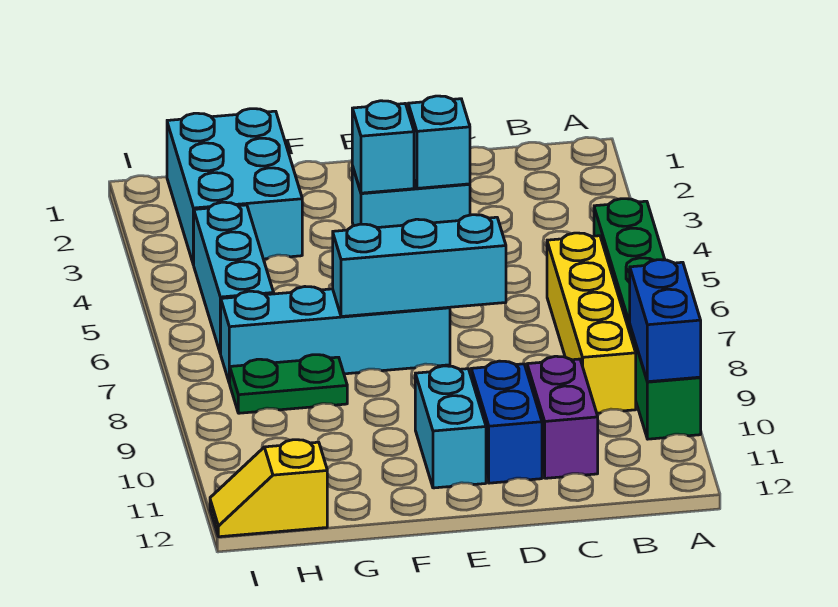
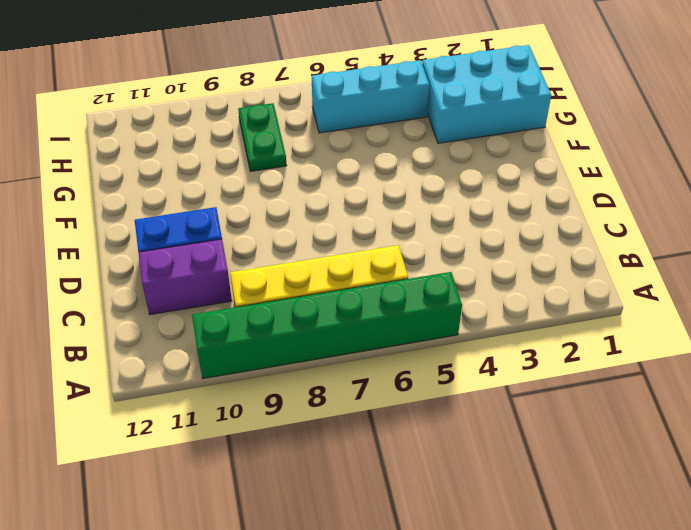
none -> cyan brick D3:E3 level 1
none -> cyan brick E7:H7 level 1
none -> cyan brick E10:E11 level 1

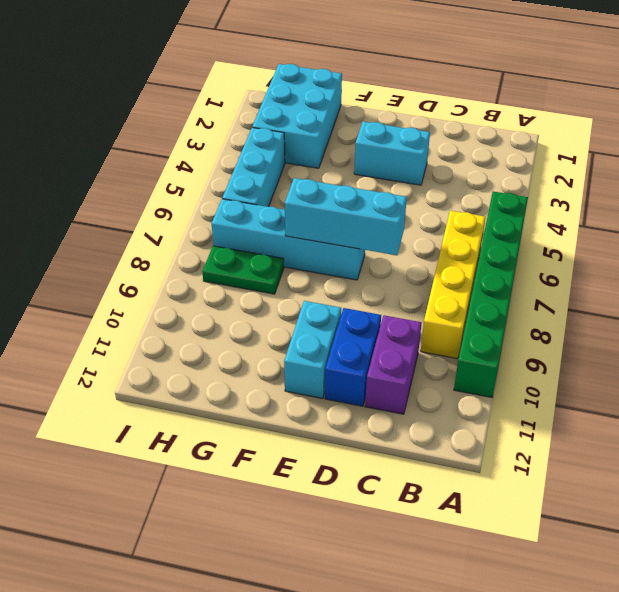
none -> yellow slope H12:I12 level 1 top H
none -> blue brick A9:A10 level 2
none -> cyan brick D3 level 2

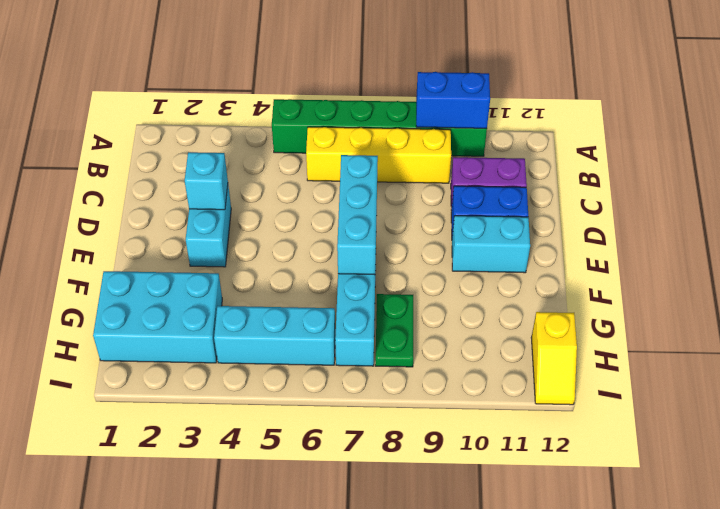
none -> cyan brick E3 level 2

